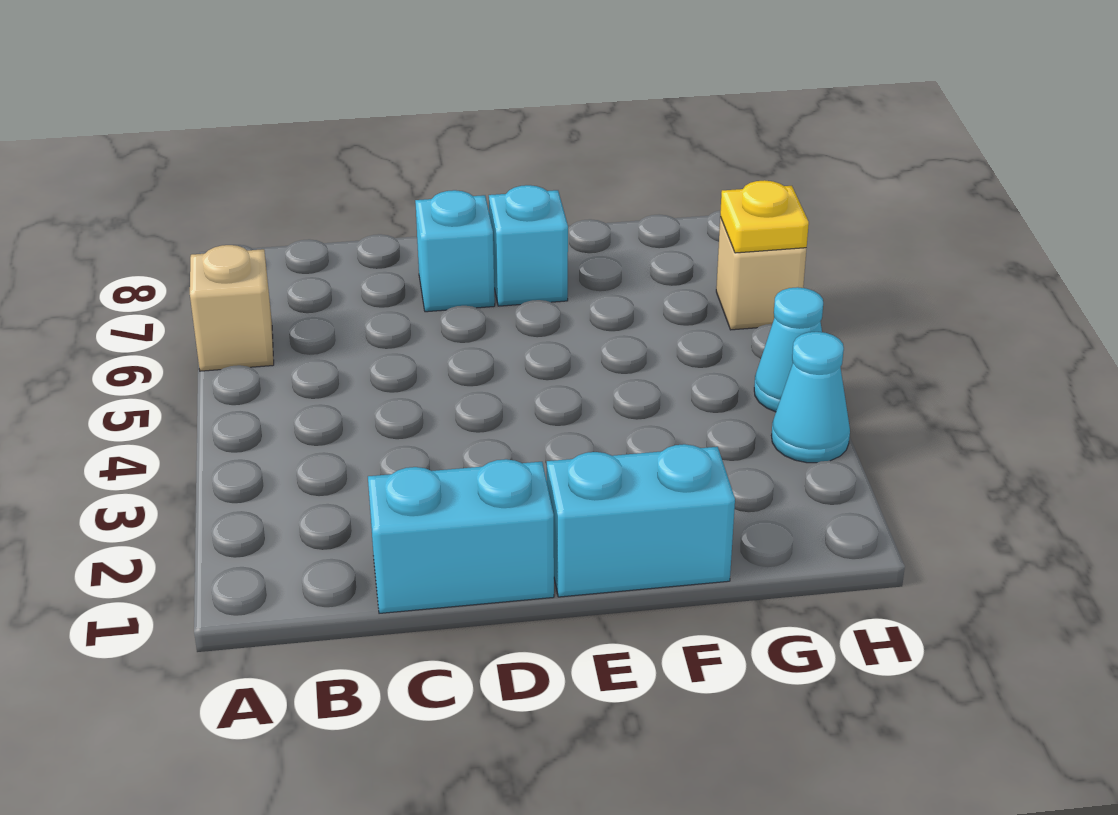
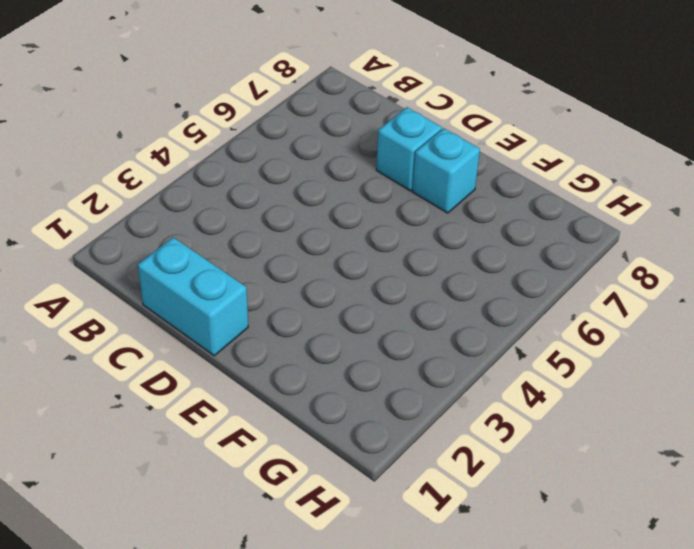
none -> tan brick A6 level 1
none -> cyan brick E1:F1 level 1

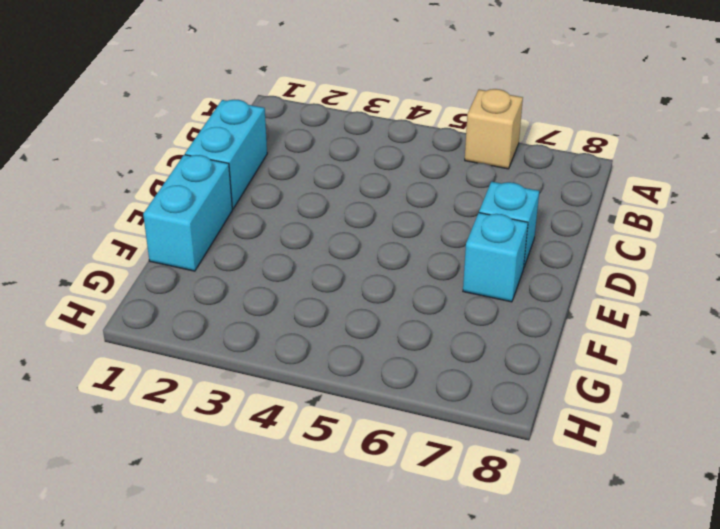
none -> cyan cone H3 level 1
none -> cyan cone H4 level 1

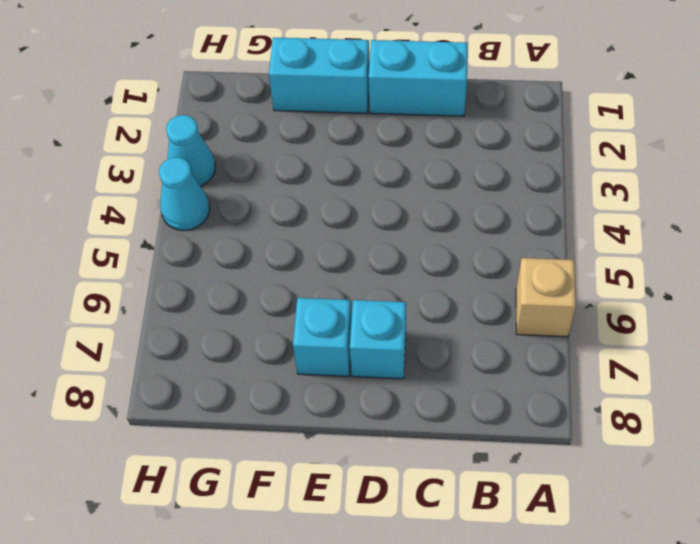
none -> tan brick H6 level 1
none -> yellow plate H6 level 2

